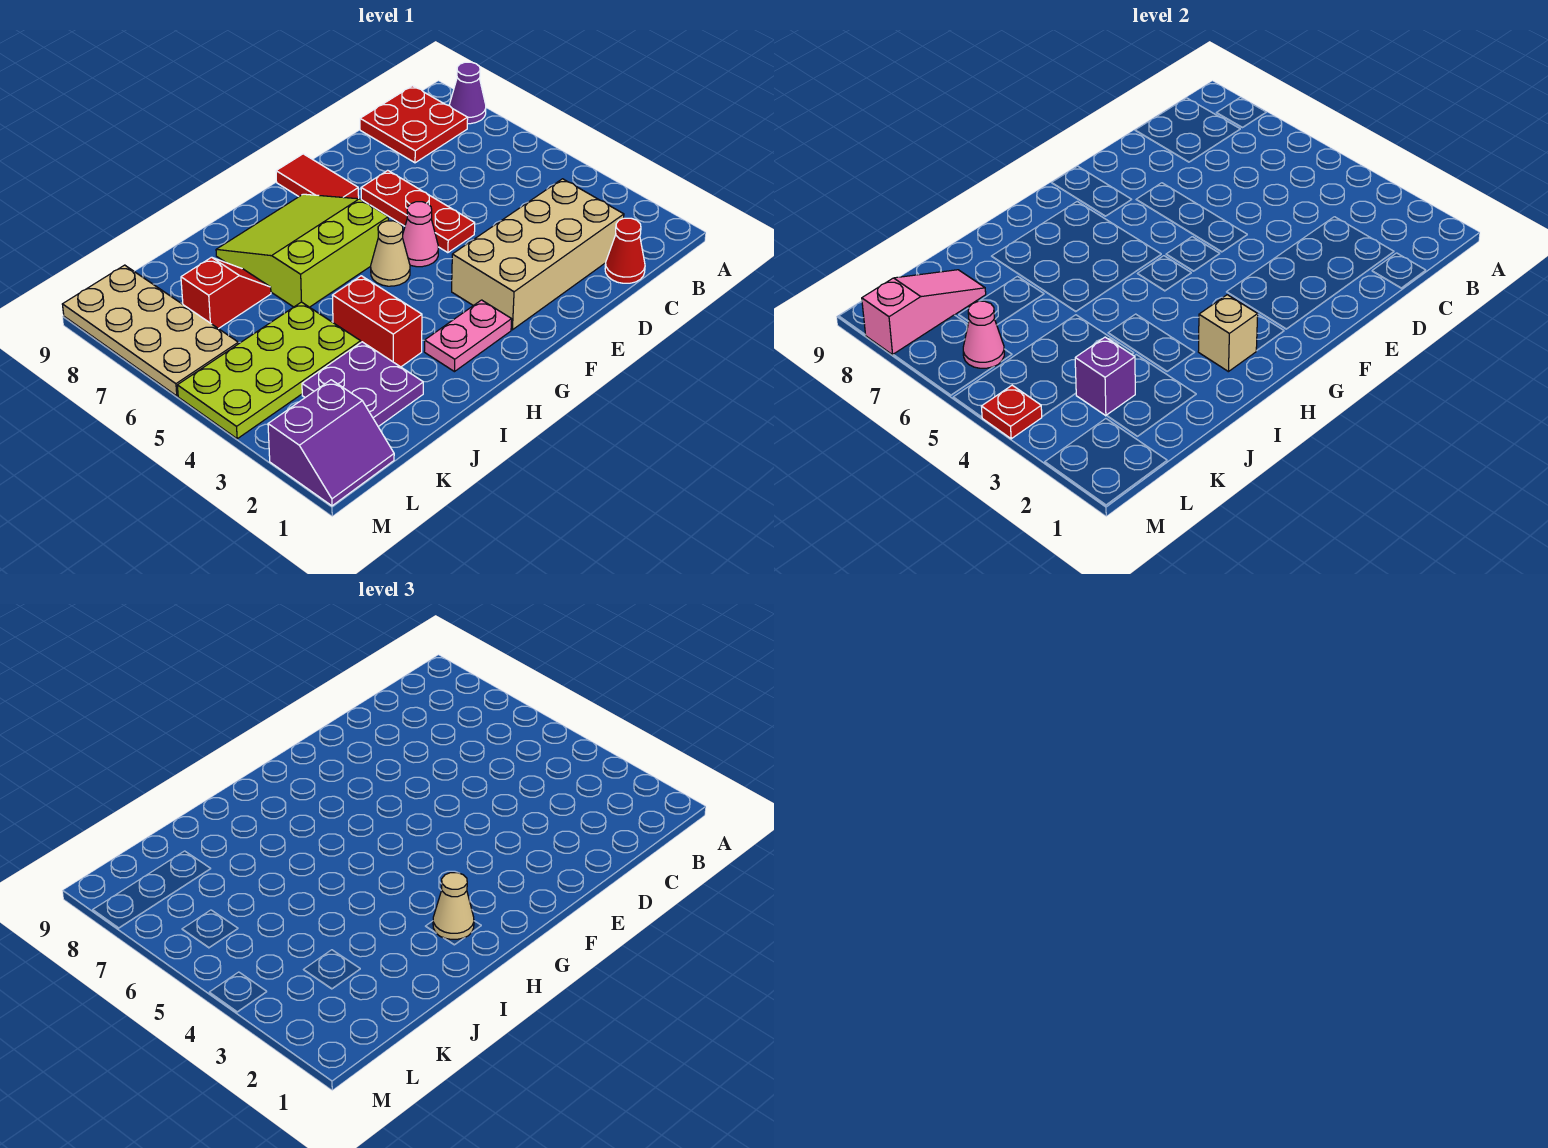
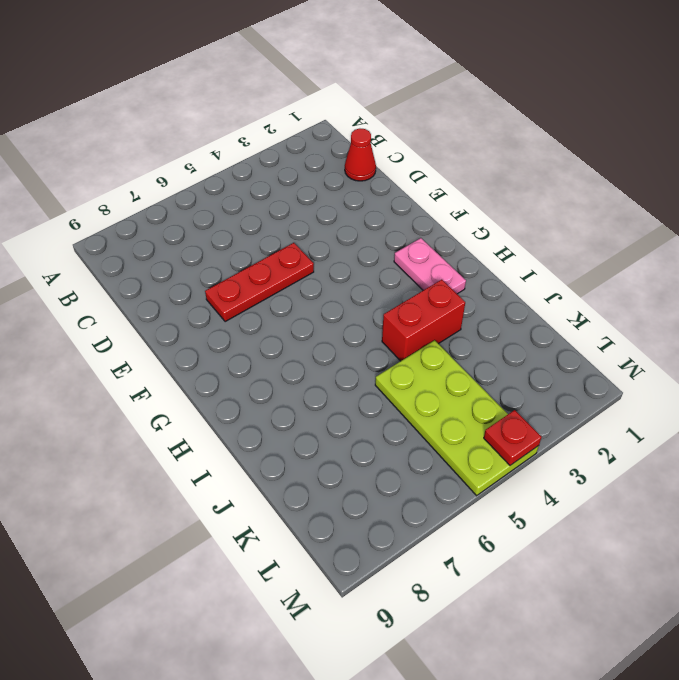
none -> purple cone A8 level 1
none -> red plate B8:C9 level 1
none -> tan brick C2:F3 level 1

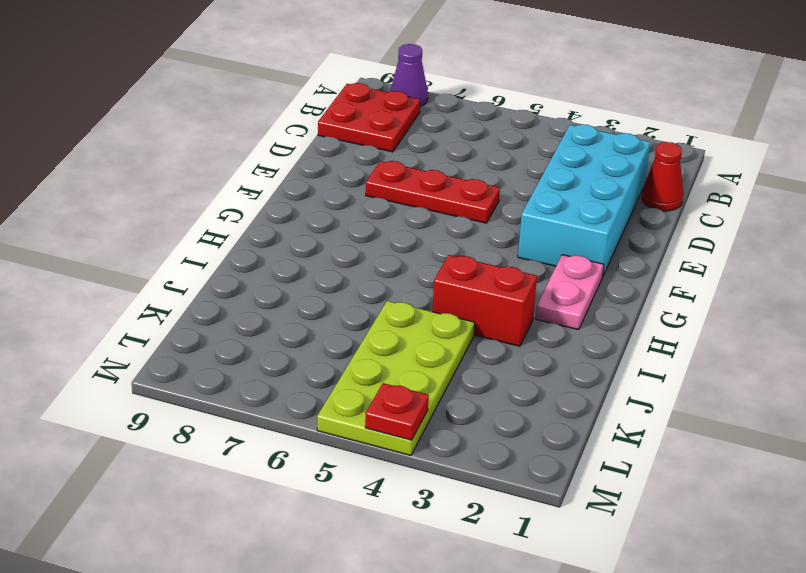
cyan brick C2:F3 level 1 -> tan brick C2:F3 level 1
none -> pink cone F5 level 1
none -> red tile F8:F9 level 1
none -> tan cone G5 level 1

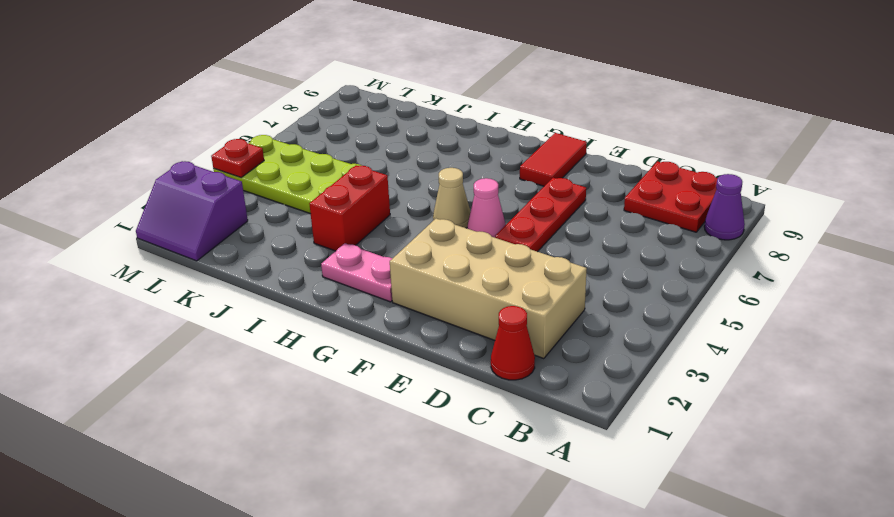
none -> lime slope G6:I8 level 1 top 6
none -> purple plate J2:K3 level 1
none -> red slope J7:K7 level 1 top K

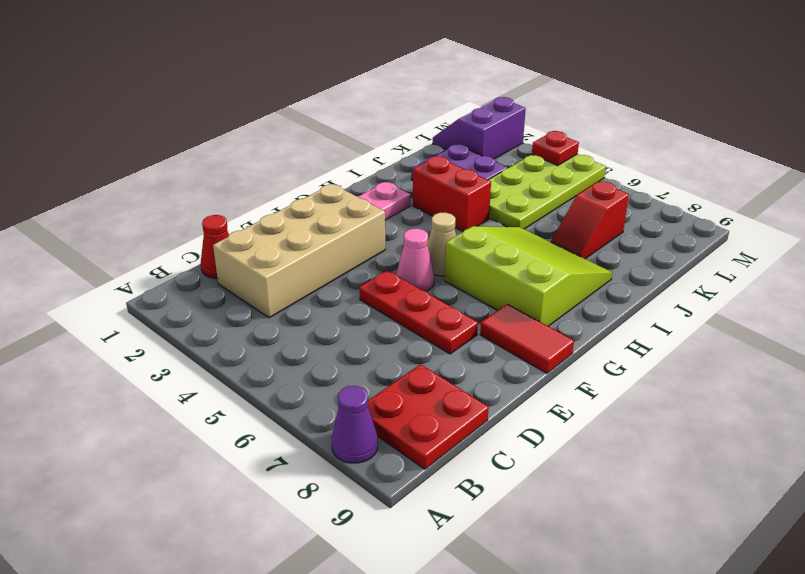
lime slope G6:I8 level 1 top G -> lime slope G6:I8 level 1 top 6
none -> tan plate L6:M9 level 1
none -> tan brick H2 level 2
none -> purple brick K3 level 2

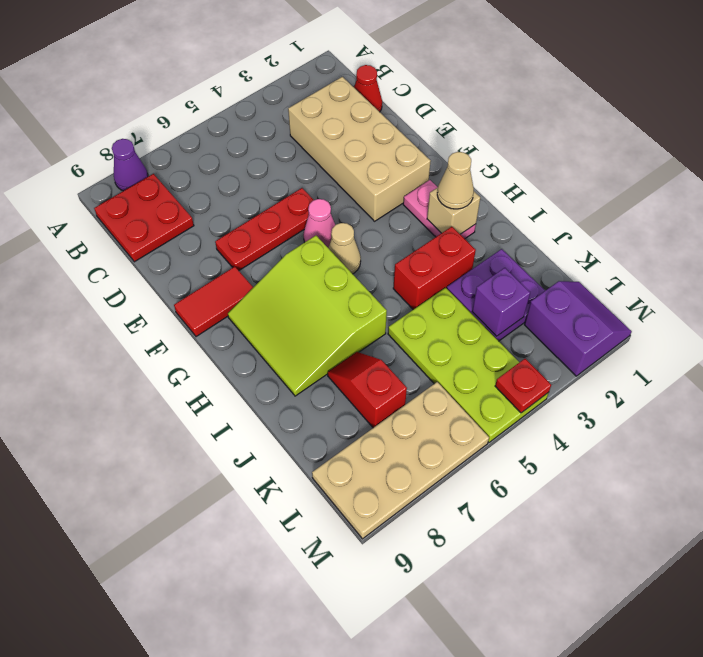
none -> pink slope K8:M8 level 2 top M
none -> pink cone L6 level 2

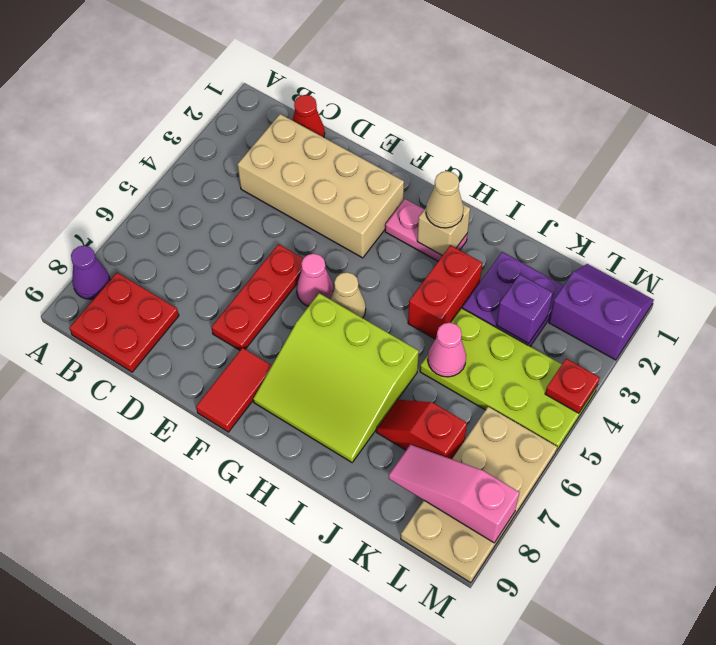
pink cone J5 level 2 -> pink cone L6 level 2

